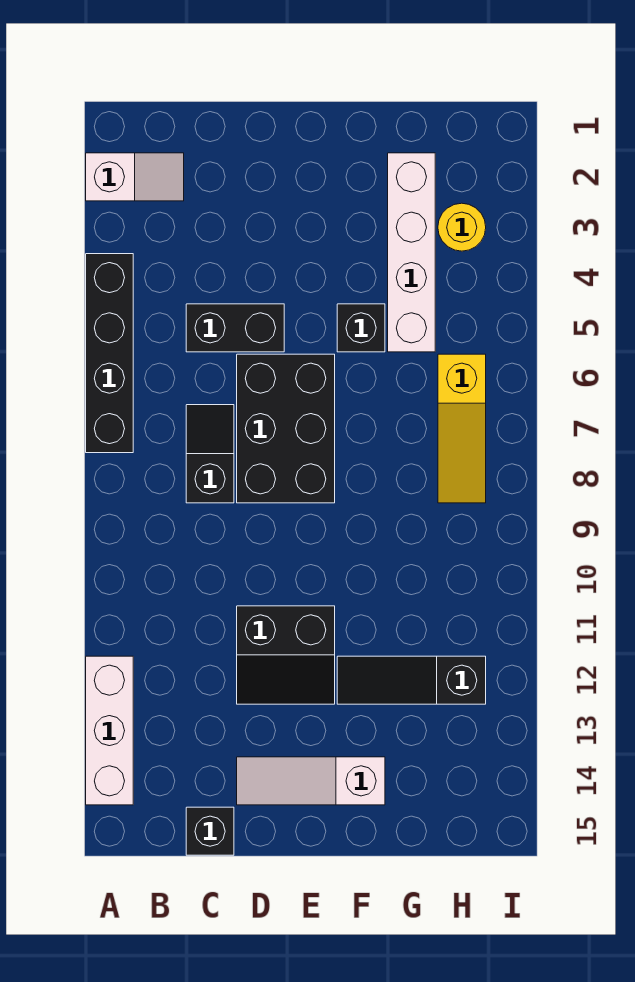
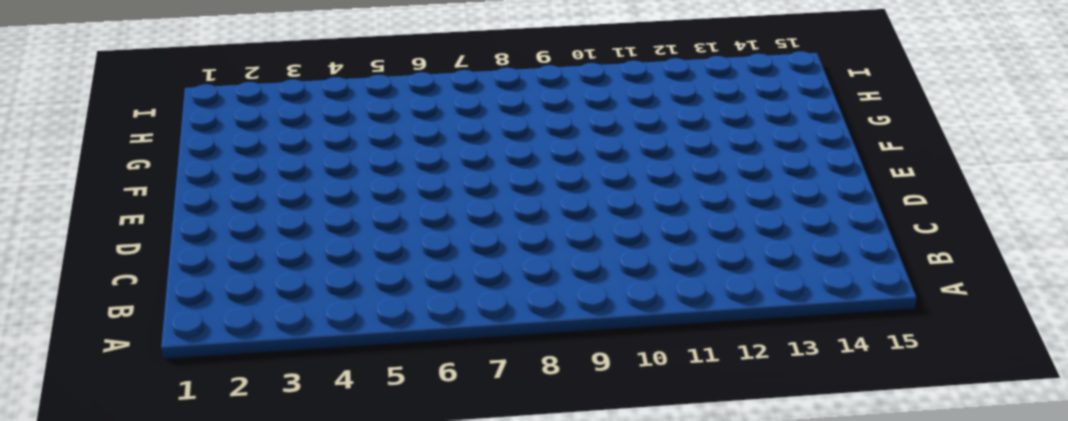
none -> white slope A2:B2 level 1 top A
none -> black brick A4:A7 level 1
none -> white brick A12:A14 level 1

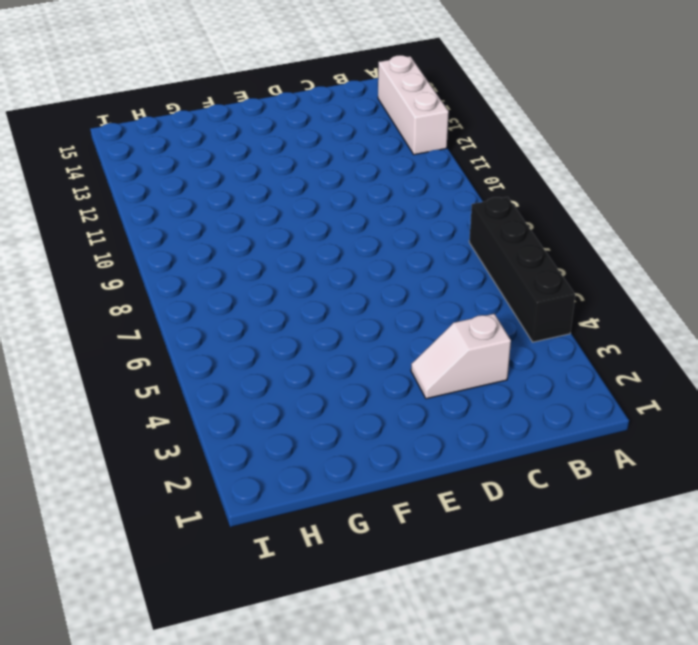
white slope C3:D3 level 1 top C -> white slope A2:B2 level 1 top A
none -> black brick C5:D5 level 1
none -> black slope C7:C8 level 1 top 8
none -> black brick C15 level 1

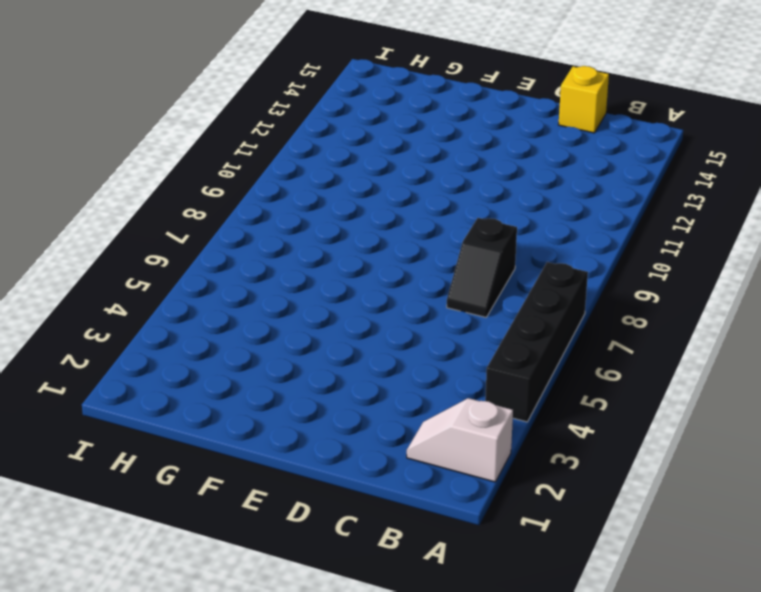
yellow brick C15 level 1 -> black brick C15 level 1
none -> white brick A12:A14 level 1
none -> black brick C5:D5 level 1
none -> black brick D6:E8 level 1

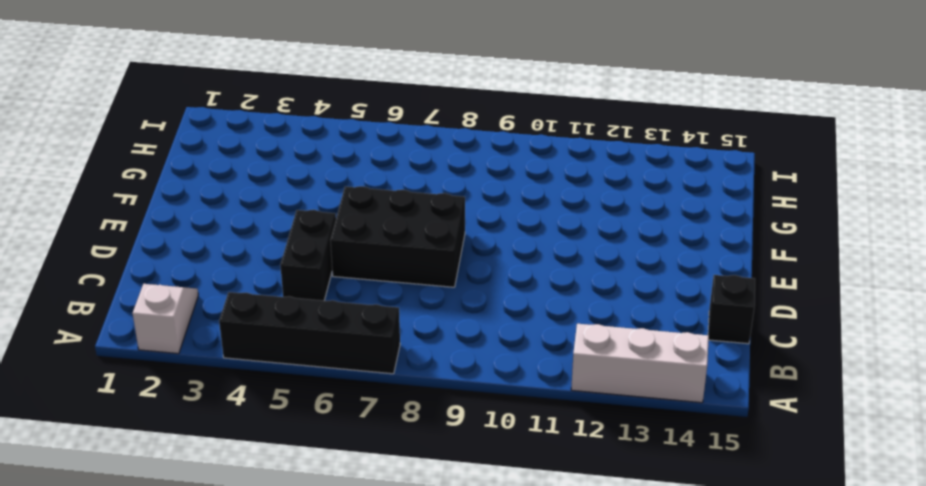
none -> black slope C7:C8 level 1 top 8
none -> black slope D11:E12 level 1 top 11
none -> white slope D14:F14 level 1 top F

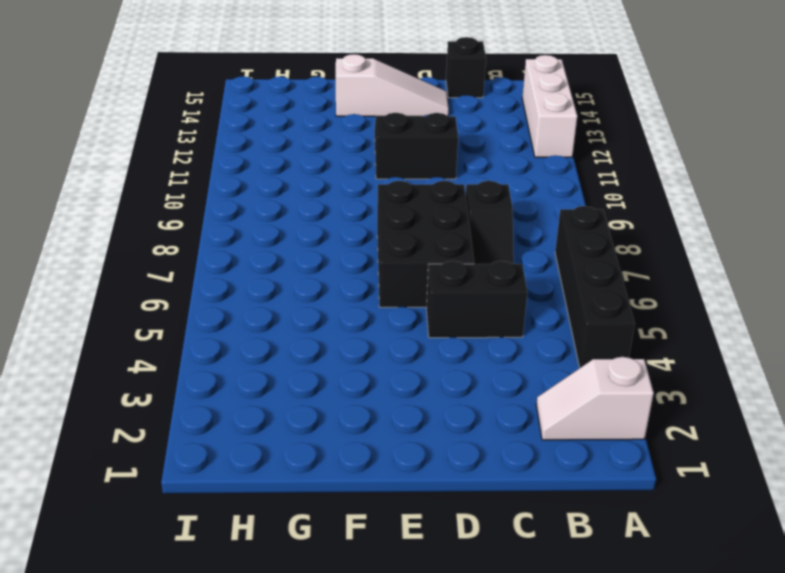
none -> black brick F5 level 1
none -> black slope F12:H12 level 1 top H
none -> white brick G2:G5 level 1

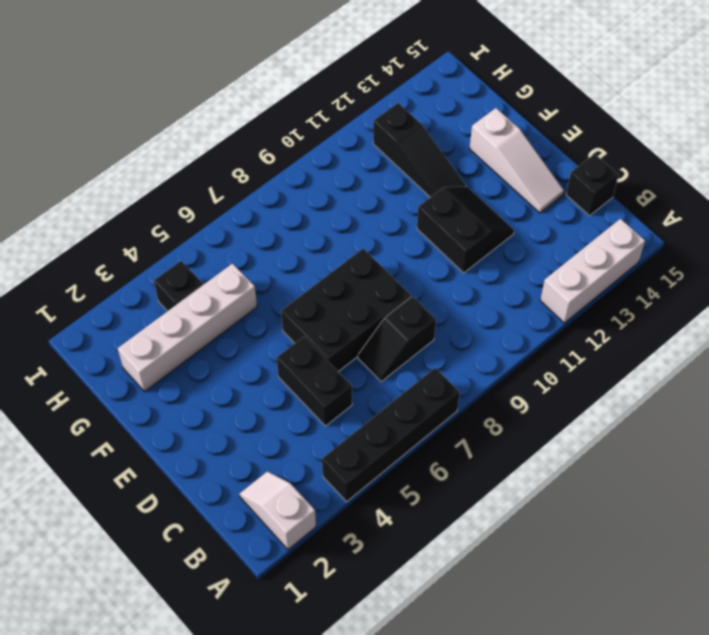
black brick H4 level 1 -> black brick F5 level 1
none -> yellow round brick H3 level 1
none -> yellow slope H6:H8 level 1 top 6

